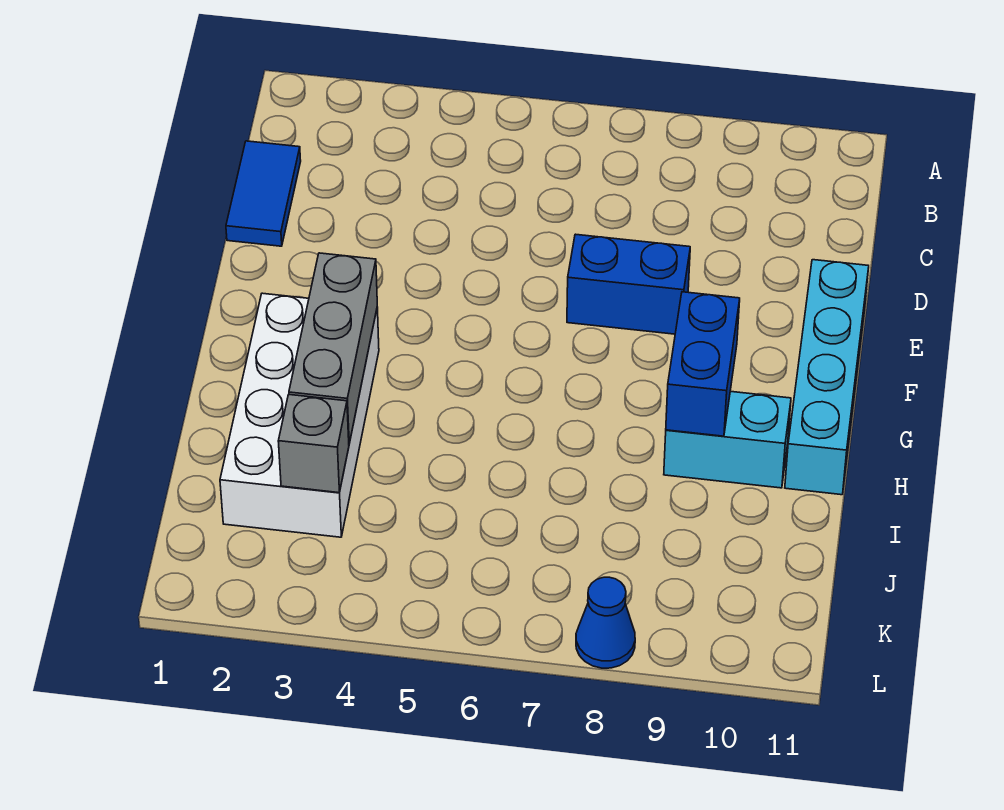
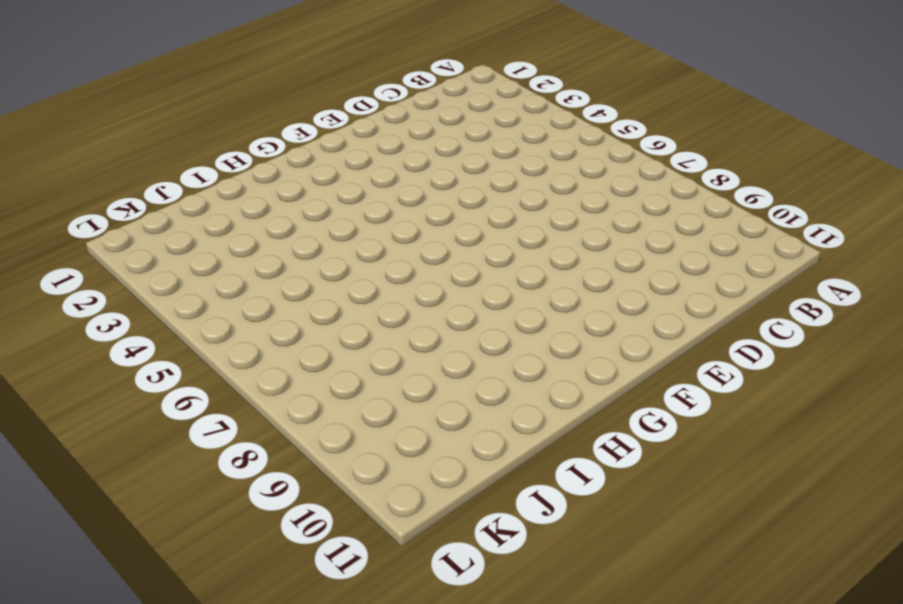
none -> blue tile C1:D1 level 1
none -> blue brick E7:E8 level 1

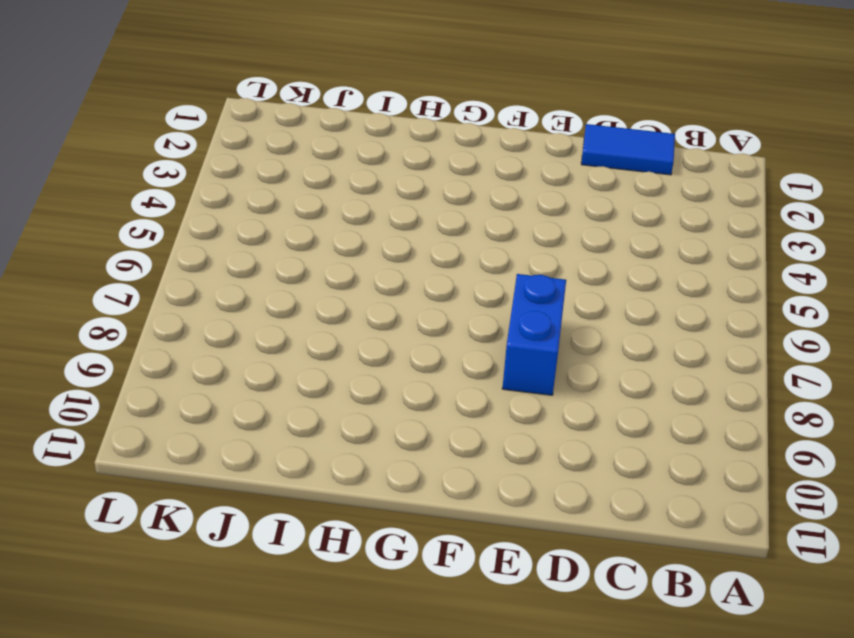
none -> cyan brick E11:H11 level 1
none -> white brick G2:J3 level 1

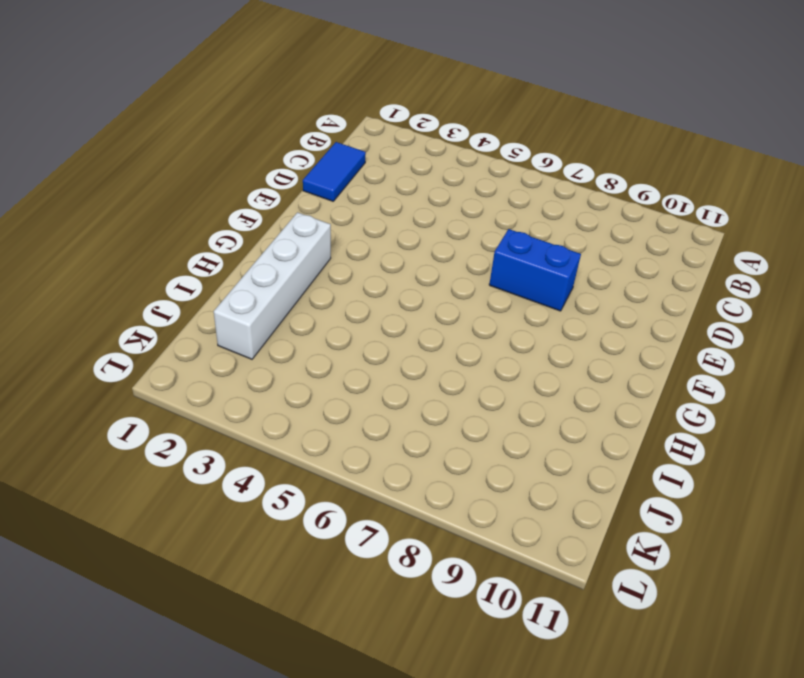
white brick G2:J2 level 1 -> white brick G2:J3 level 1
none -> cyan brick E11:H11 level 1
none -> cyan brick H9:H10 level 1

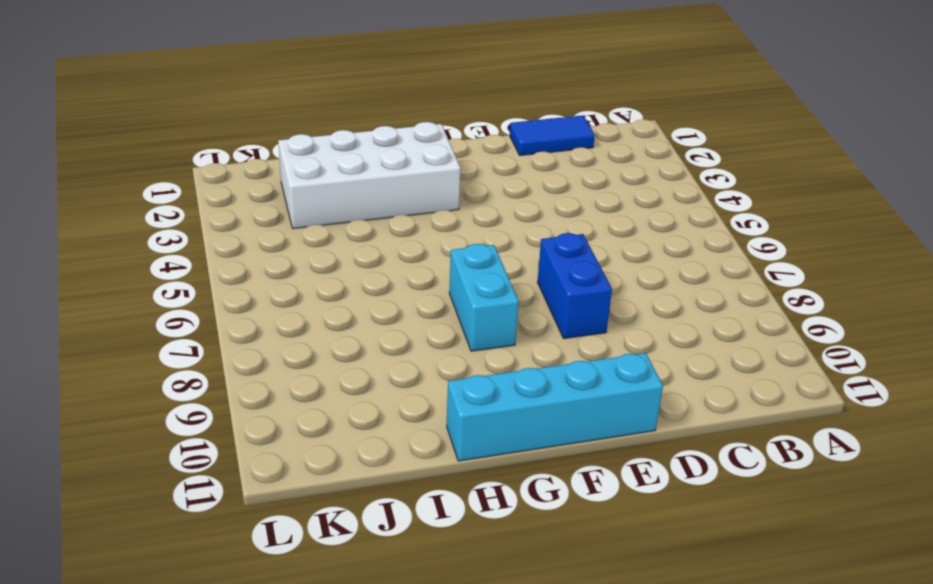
cyan brick G7:G8 level 1 -> cyan brick H9:H10 level 1
none -> blue cone L8 level 1
none -> grey brick G3:I3 level 2

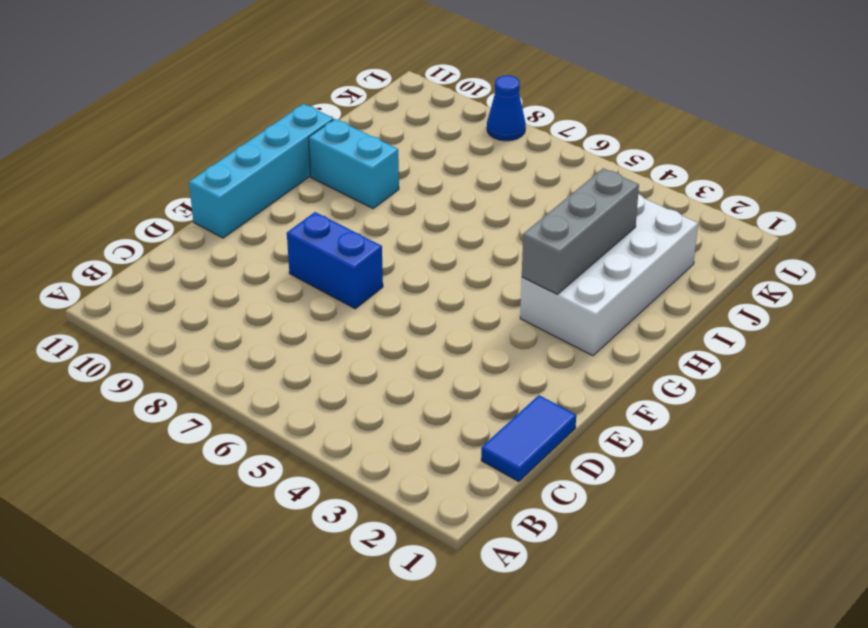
none -> blue brick G9:H9 level 2
none -> grey brick J3 level 2

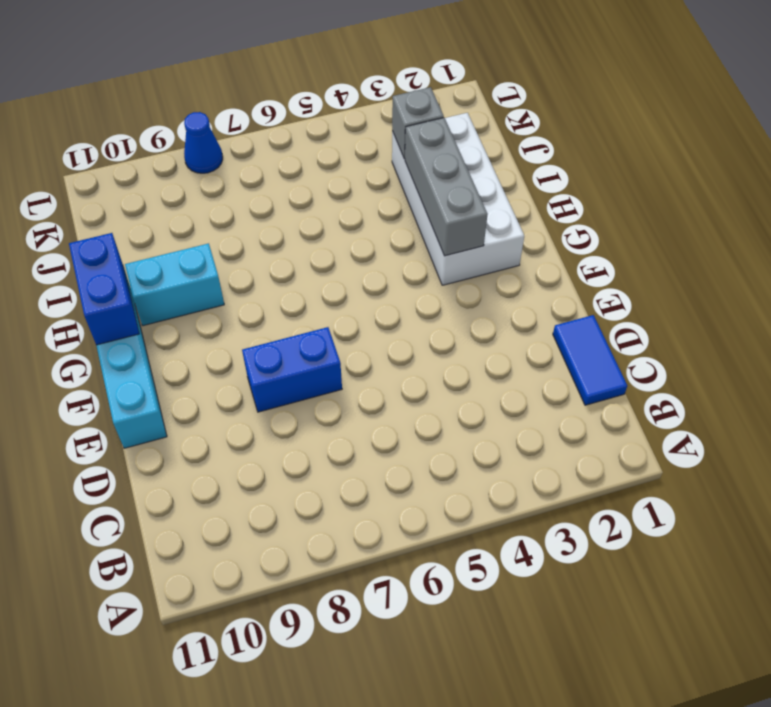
blue brick G11:H11 level 2 -> blue brick G9:H9 level 2

